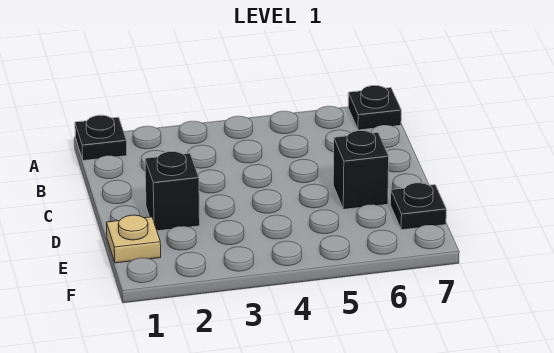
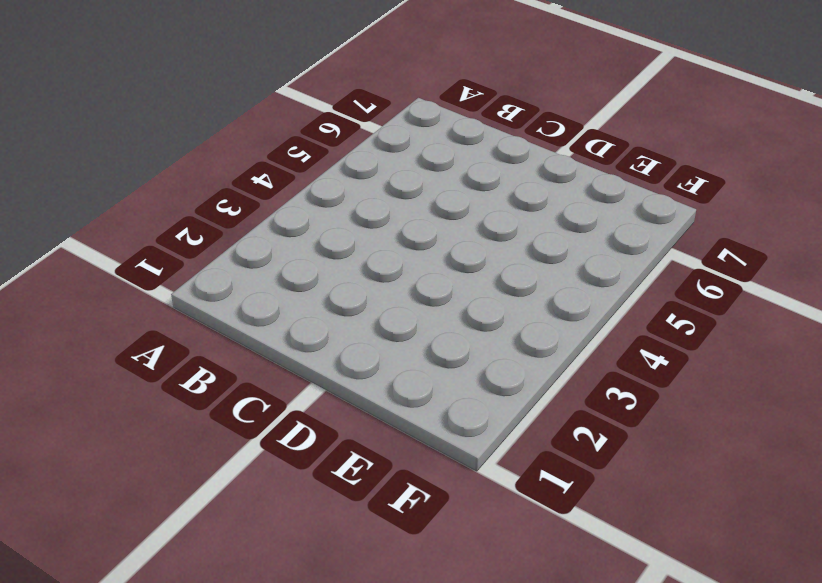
none -> black plate A1 level 1
none -> black plate A7 level 1

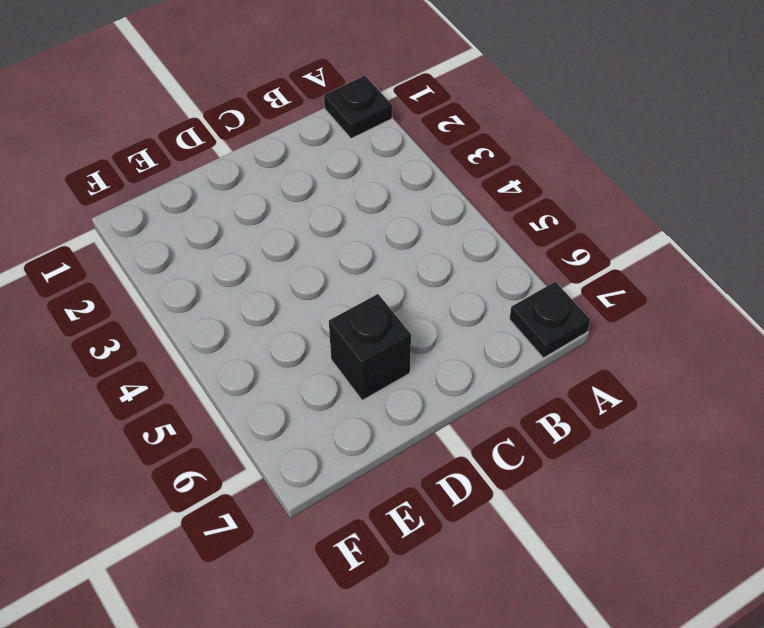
none -> black brick D2 level 1
none -> tan plate E1 level 1

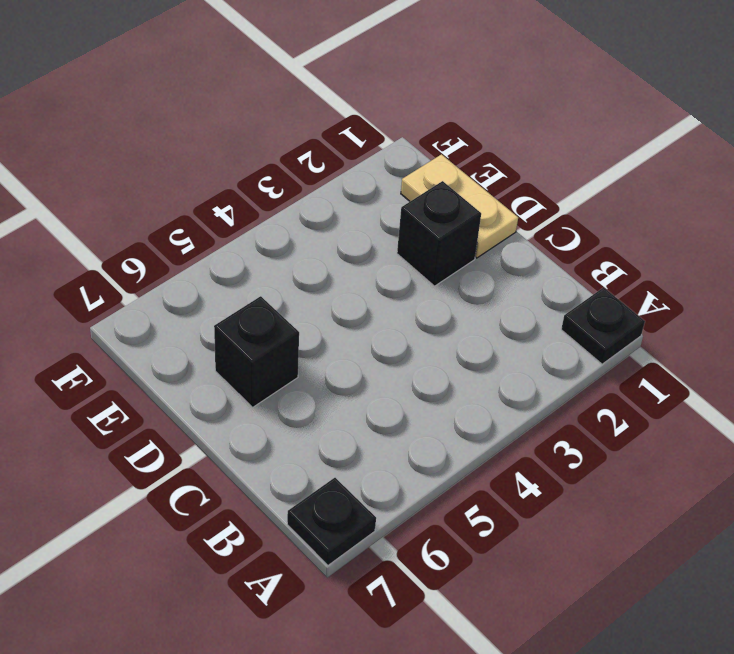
tan plate D1:E1 level 1 -> tan plate E1 level 1
none -> black plate E7 level 1

